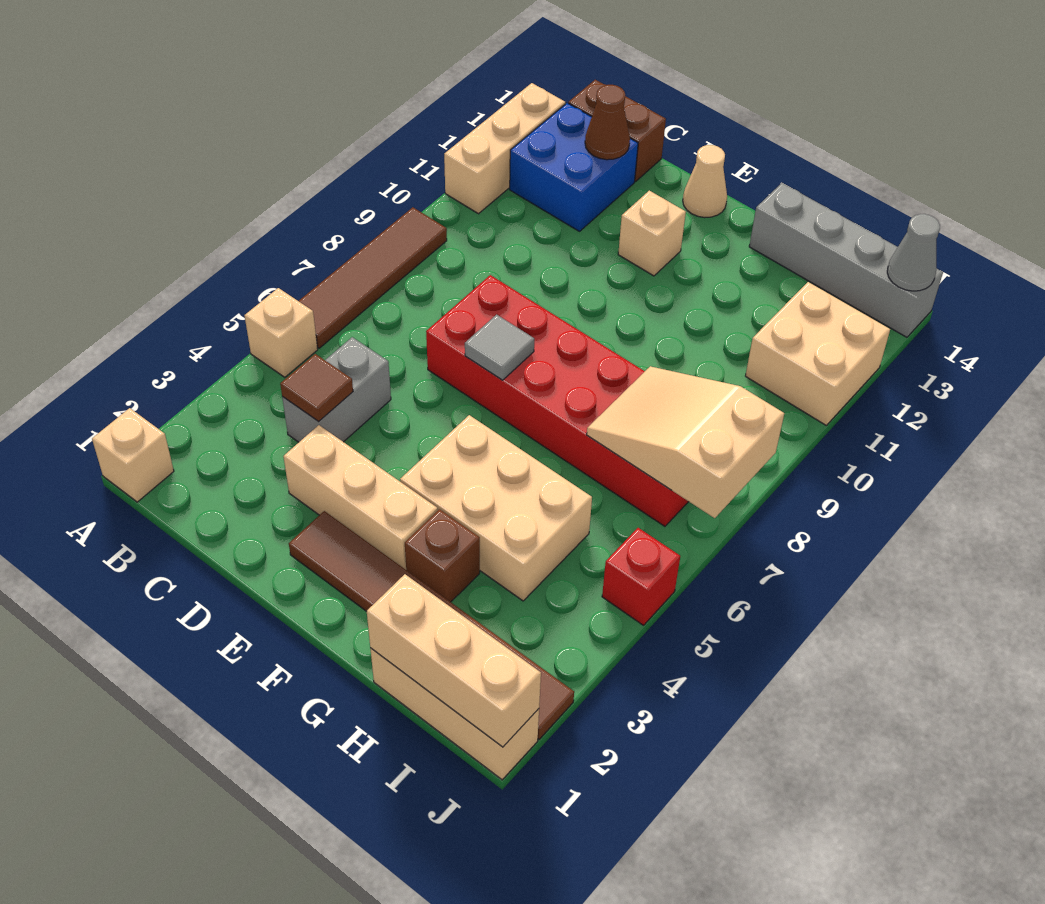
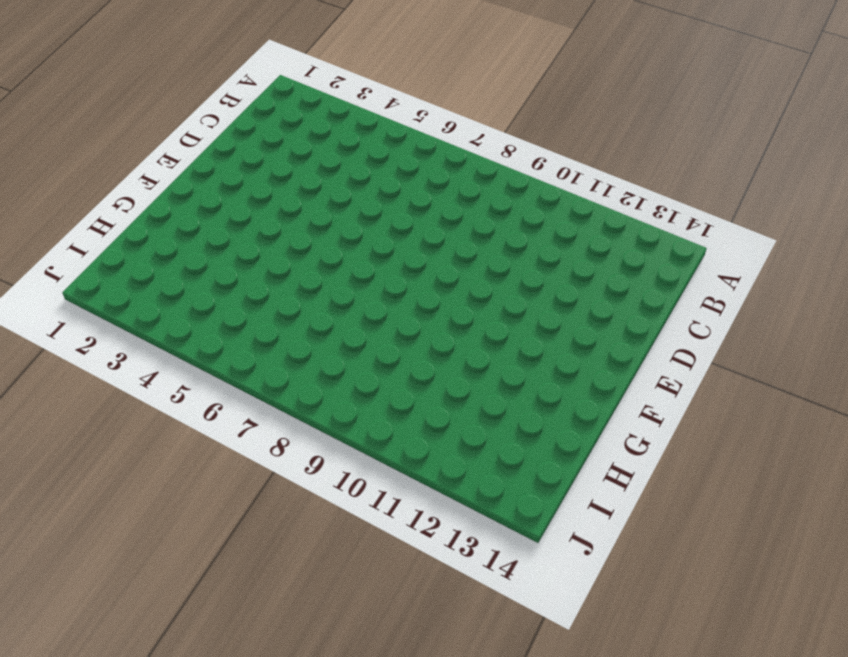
none -> tan brick A1 level 1
none -> tan brick A5 level 1
none -> brown tile A6:A9 level 1

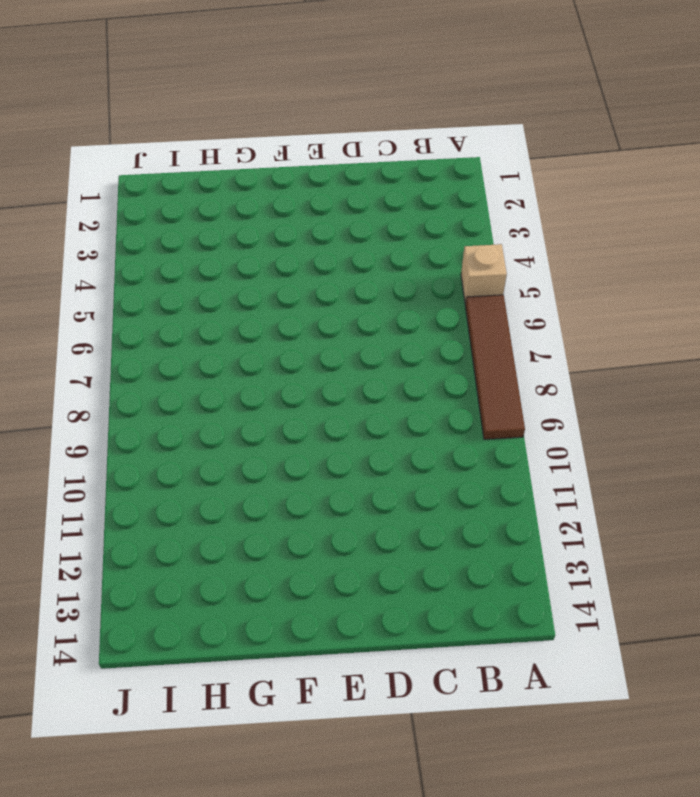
none -> tan brick A1 level 1
none -> tan brick A11:A13 level 1
none -> blue brick B12:C13 level 1

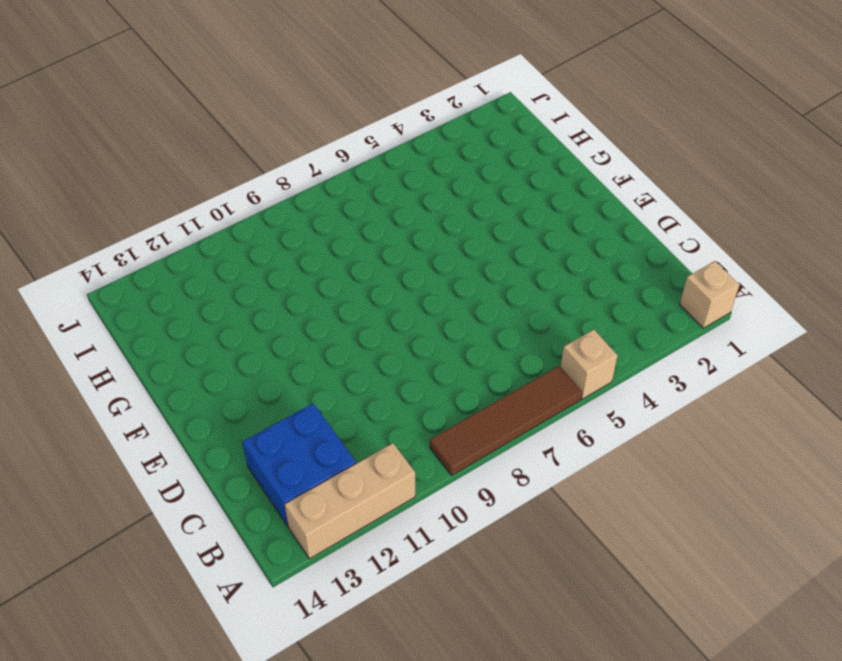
none -> brown brick B14:C14 level 1
none -> grey brick C4:C5 level 1
none -> tan brick D3:F3 level 1

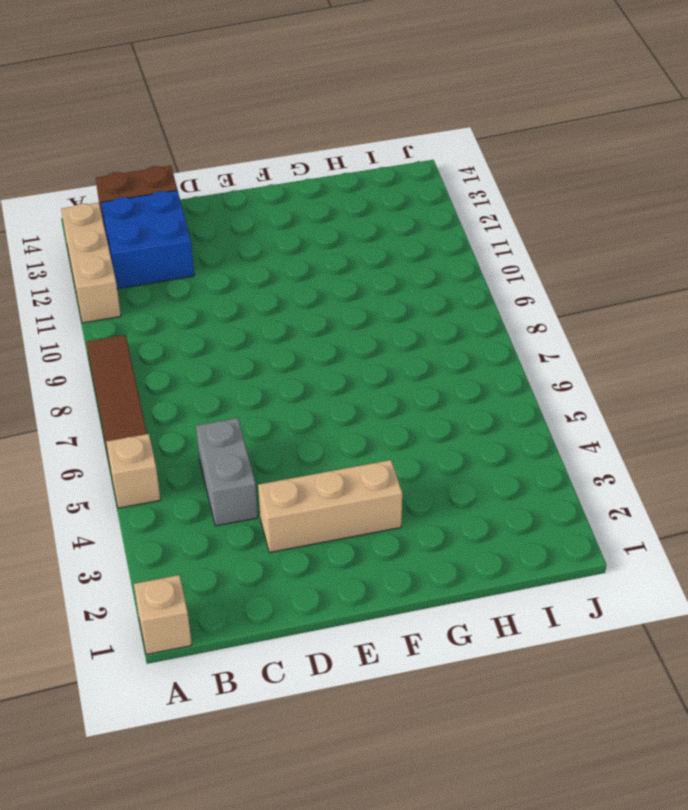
none -> red brick D7:I8 level 1
none -> brown tile E2:J2 level 1
none -> tan brick E12 level 1

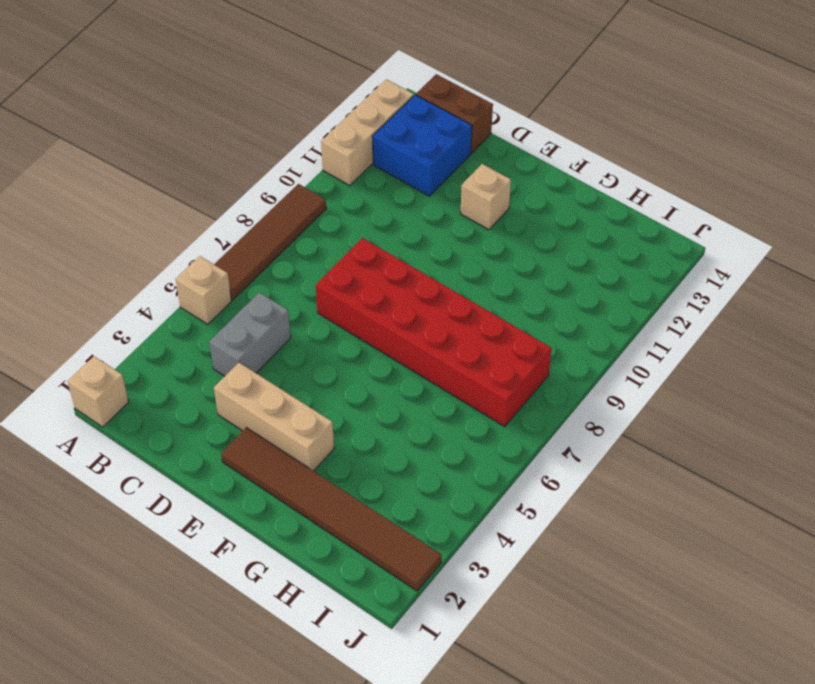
none -> tan cone E14 level 1
none -> tan brick F4:H5 level 1
none -> brown brick G3 level 1

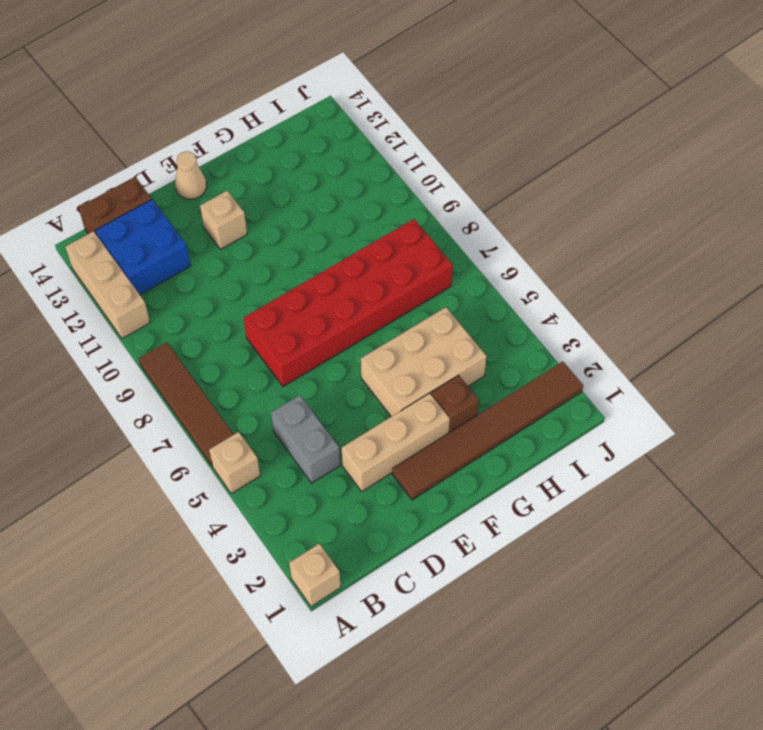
none -> grey brick G14:J14 level 1
none -> tan brick H1:J1 level 1
none -> tan brick I11:J12 level 1

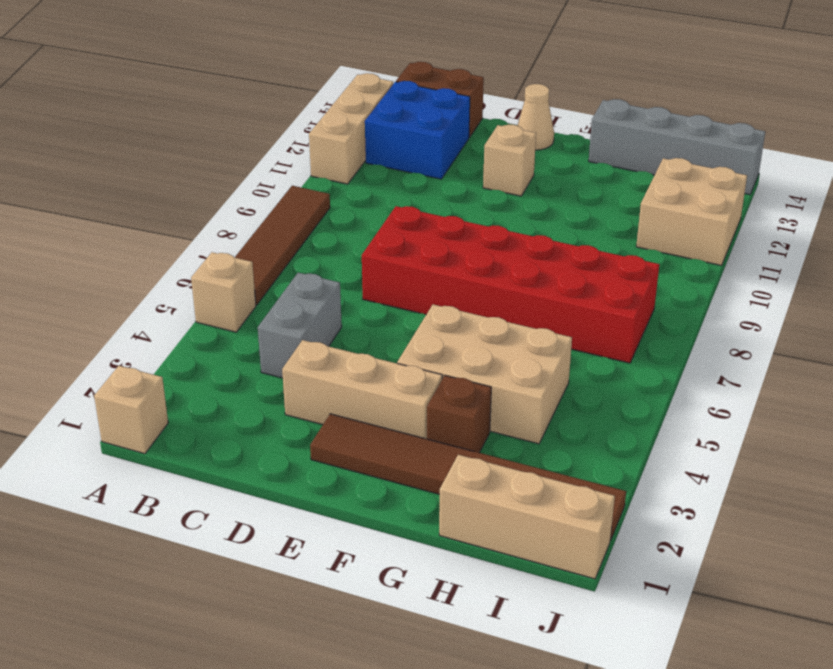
none -> red brick J5 level 1
none -> brown tile C4 level 2
none -> brown cone C13 level 2

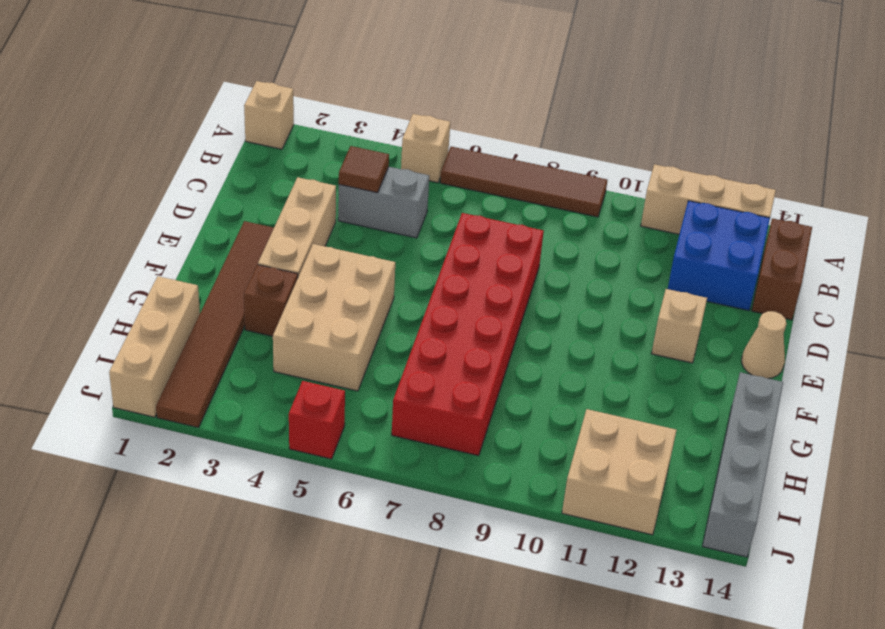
none -> brown cone C13 level 2
none -> grey tile E7 level 2
none -> tan brick H1:J1 level 2

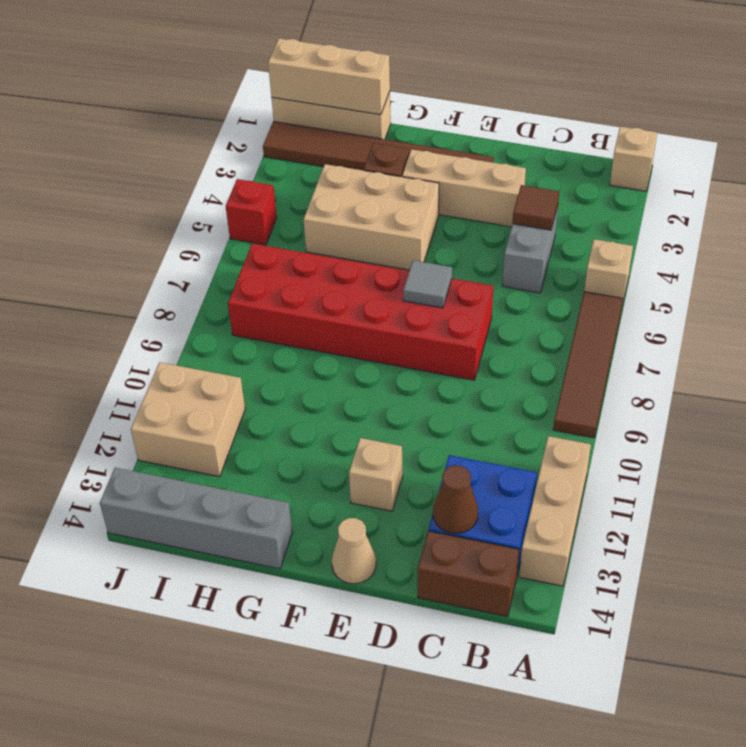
none -> tan slope H7:J8 level 2 top J
none -> grey cone J14 level 2

